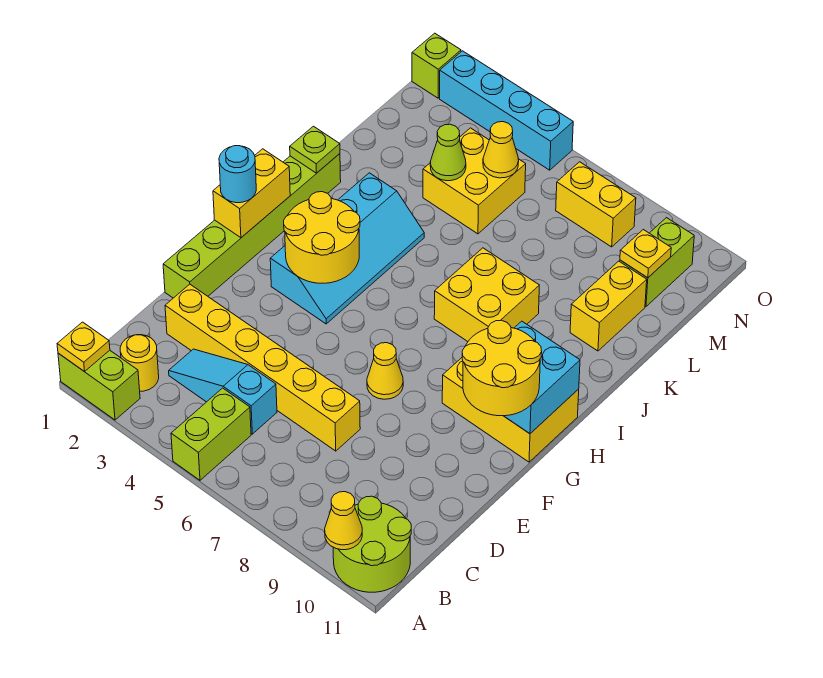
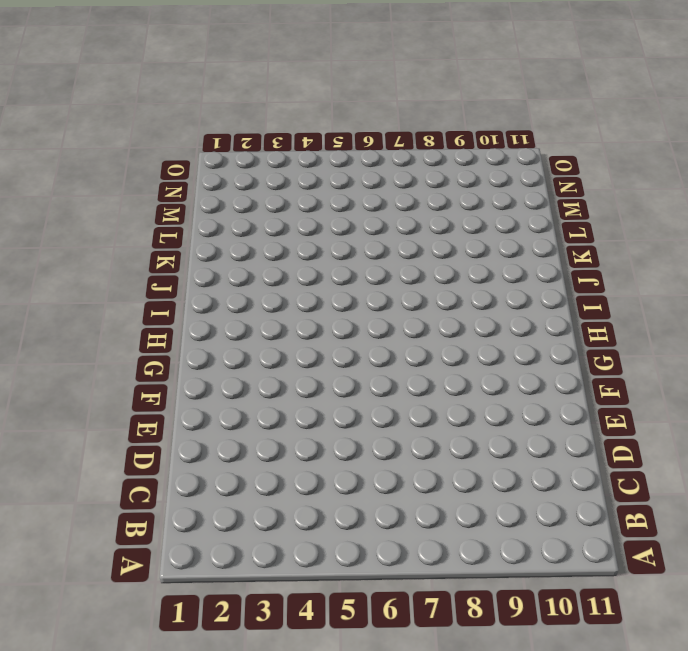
none -> lime brick A1:A2 level 1
none -> lime brick A5:B5 level 1
none -> lime round brick A10:B11 level 1

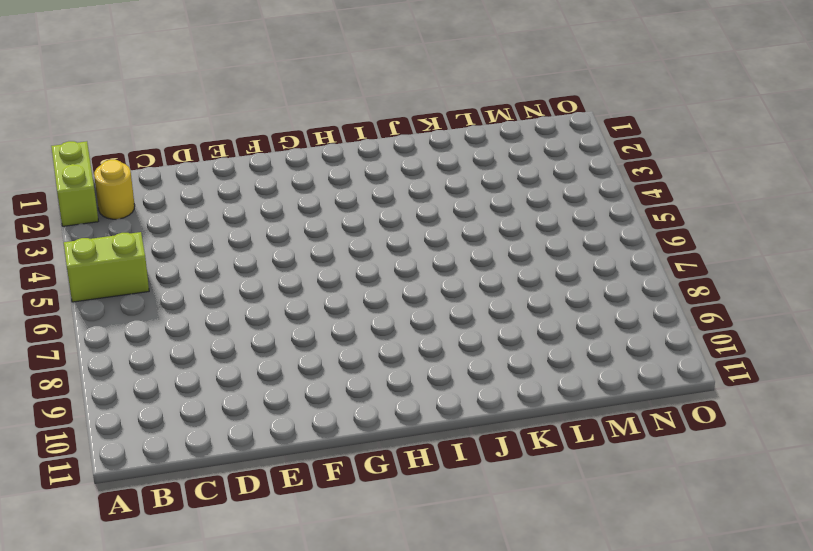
none -> lime round brick A10:B11 level 1
none -> cyan slope C3:C5 level 1 top 5
none -> yellow brick D2:D7 level 1

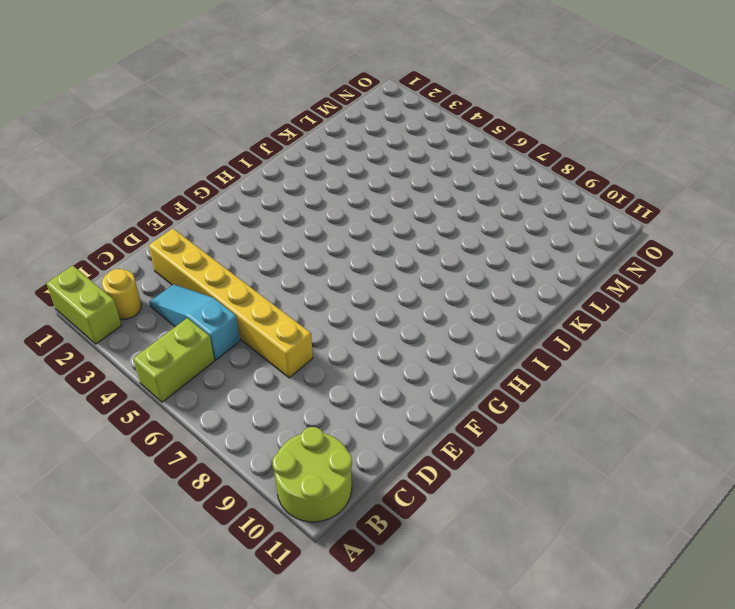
none -> lime brick E1:J1 level 1
none -> yellow cone F7 level 1
none -> cyan slope G3:J4 level 1 top 3

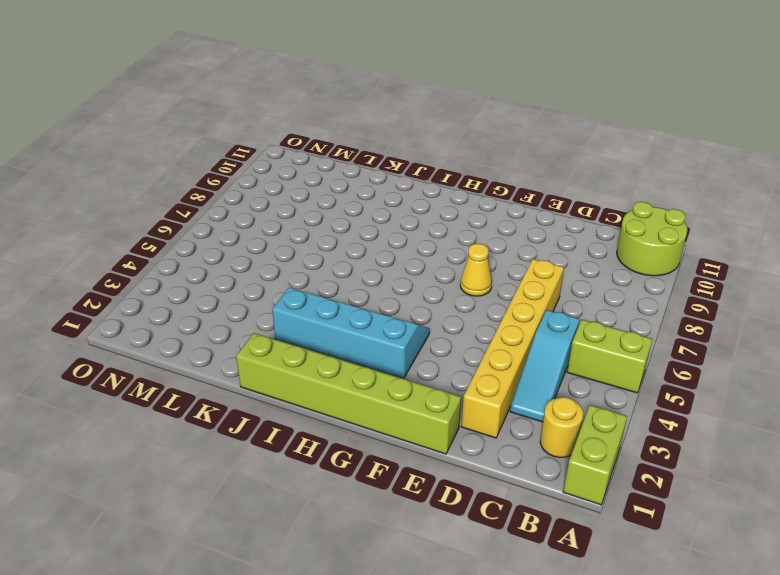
none -> yellow brick G9:H11 level 1
none -> yellow brick I7:J8 level 1
none -> yellow brick K10:L10 level 1

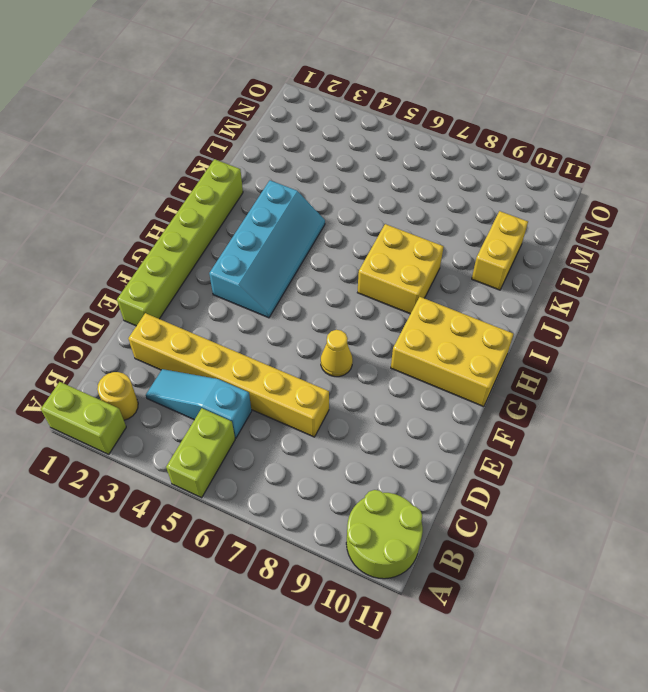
none -> yellow brick L4:M5 level 1
none -> lime brick M10:N10 level 1
none -> yellow brick N7:N8 level 1

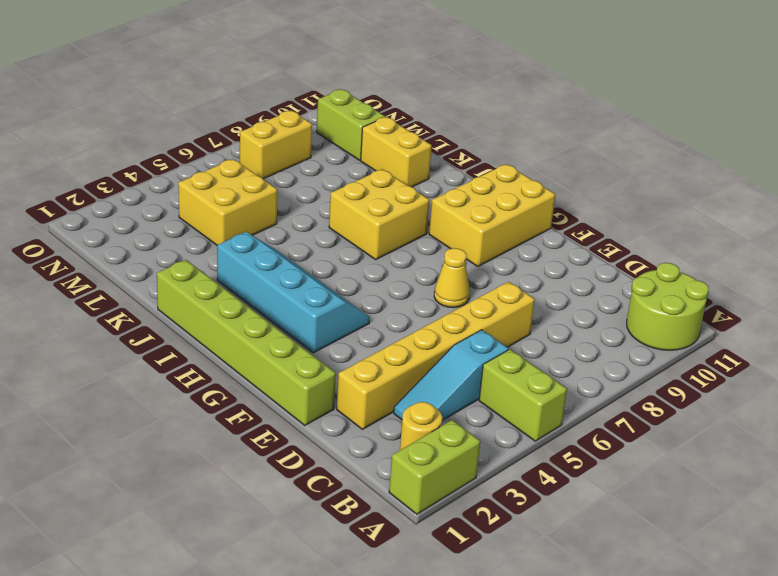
none -> lime brick O1 level 1
none -> cyan brick O2:O5 level 1
none -> yellow plate A1 level 2

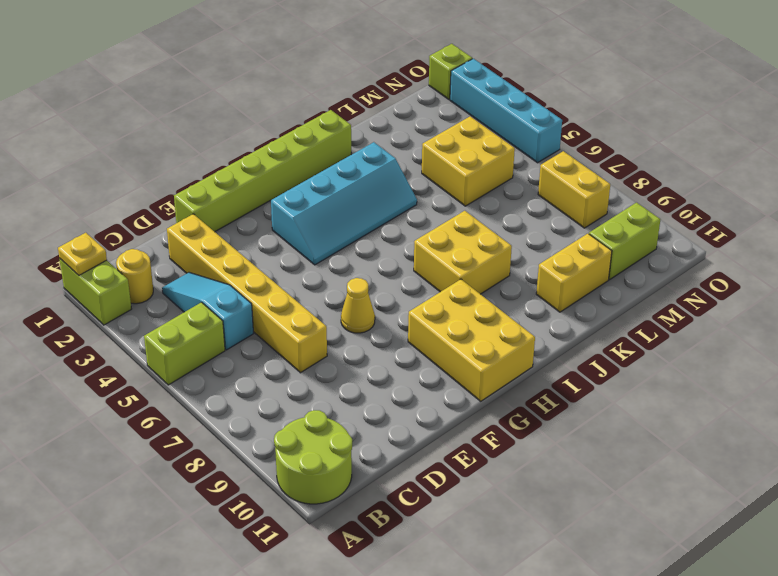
none -> yellow cone A10 level 2
none -> yellow brick G1:H1 level 2
none -> yellow round brick G3:H4 level 2

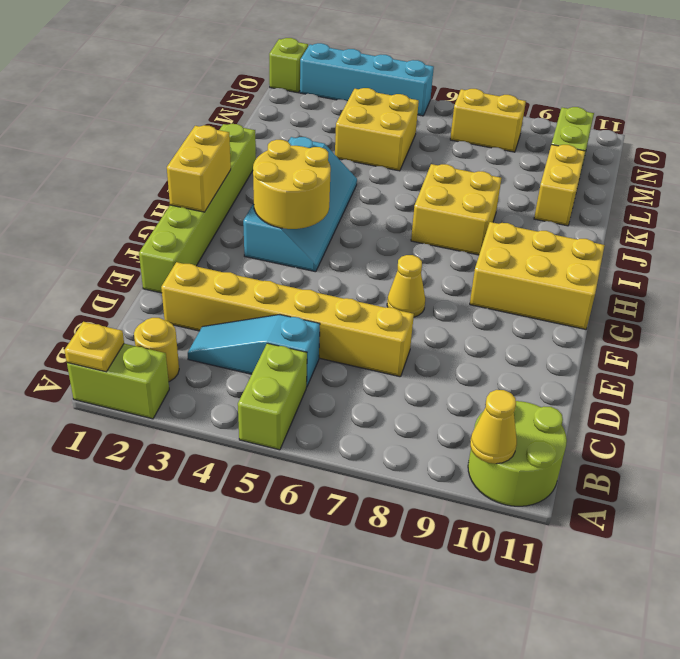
none -> cyan brick G10:H11 level 2
none -> lime plate J1 level 2
none -> lime cone L4 level 2

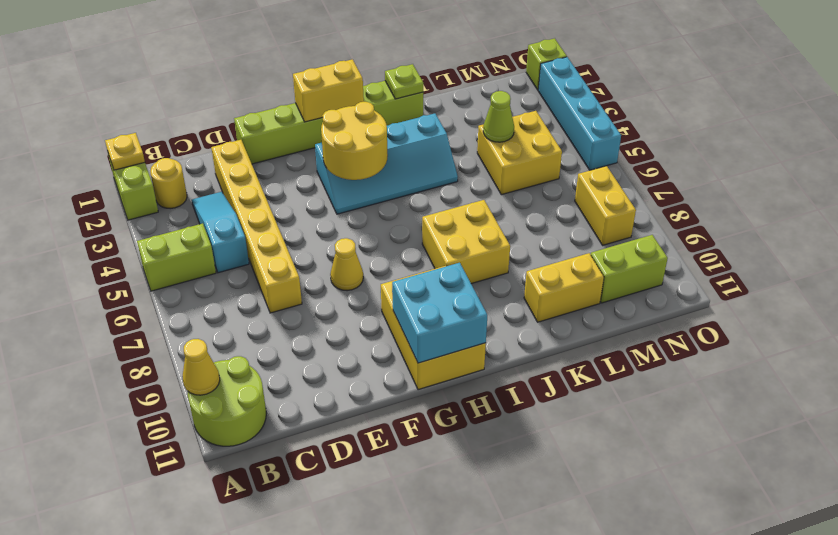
none -> yellow cone M5 level 2
none -> yellow plate M10 level 2
none -> yellow round brick F10:G11 level 3

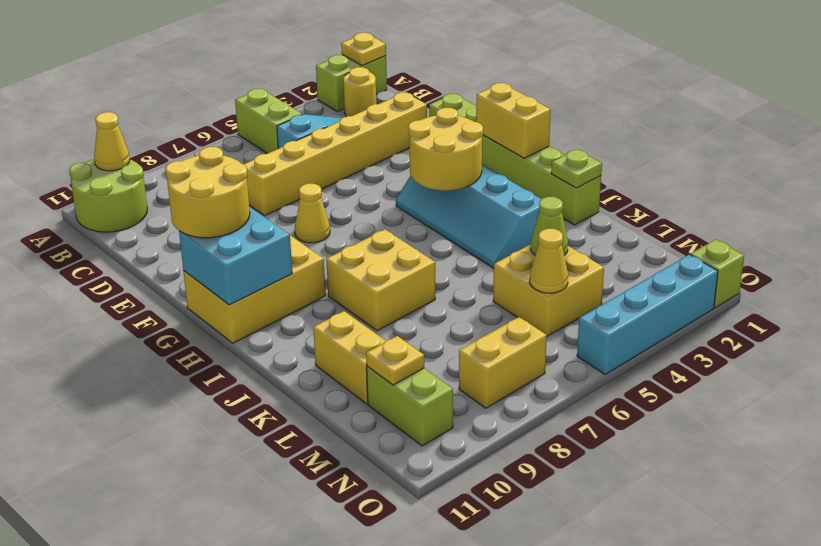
none -> cyan round brick G1 level 3

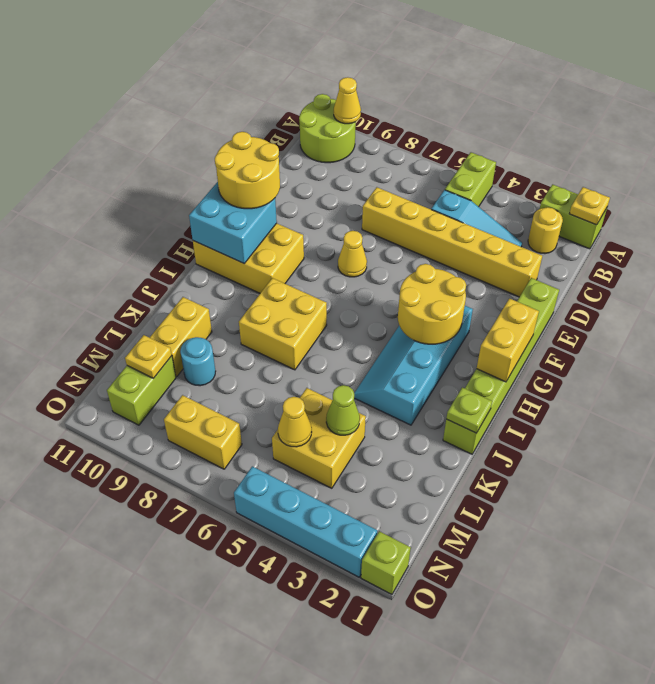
cyan round brick L9 level 1 -> cyan round brick G1 level 3

